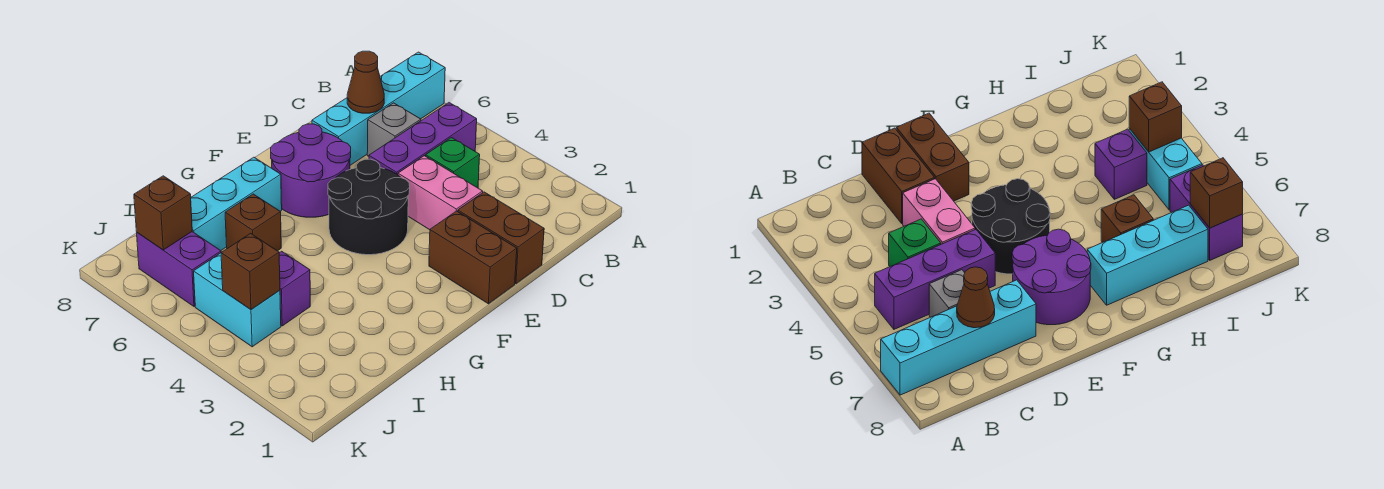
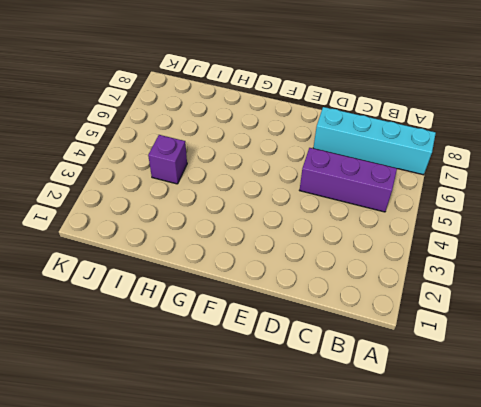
none -> green brick C4 level 1
none -> grey brick C6 level 1
none -> brown brick D1:D2 level 1

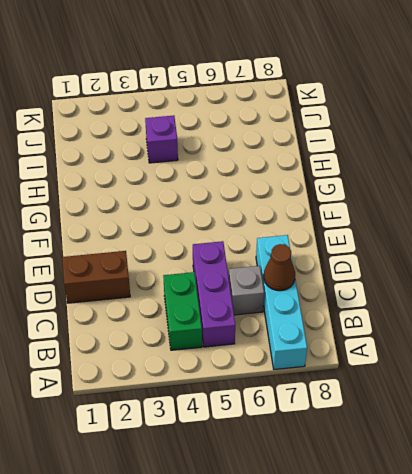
green brick B4:C4 level 1 -> green brick C4 level 1
none -> pink brick D3:D4 level 1
none -> brown brick E1:E2 level 1
none -> black round brick E4:F5 level 1

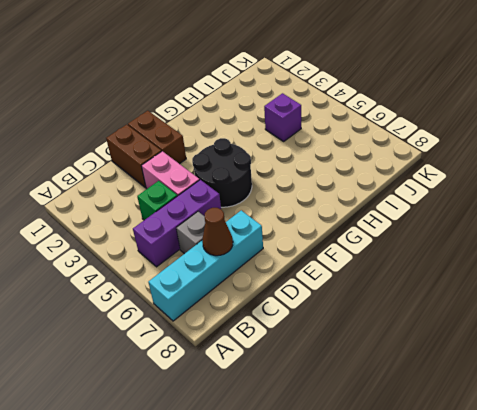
none -> purple round brick E6:F7 level 1
none -> cyan brick G7:I7 level 1
none -> brown brick H6 level 1

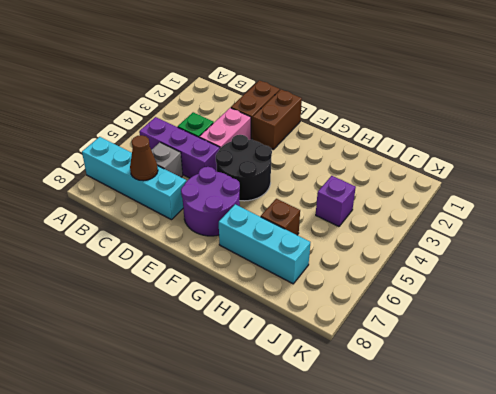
none -> cyan brick J4:J5 level 1
none -> purple brick J6:J7 level 1
none -> brown brick J4 level 2

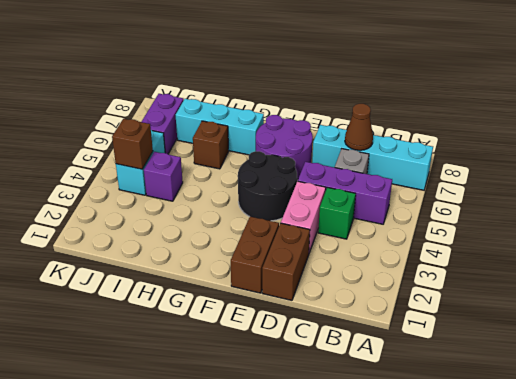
none -> brown brick J7 level 2

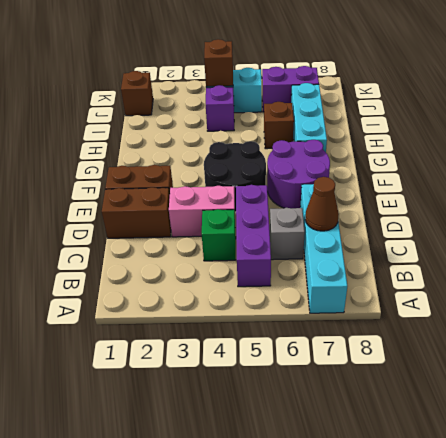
brown brick J1 level 1 -> brown brick J7 level 2

